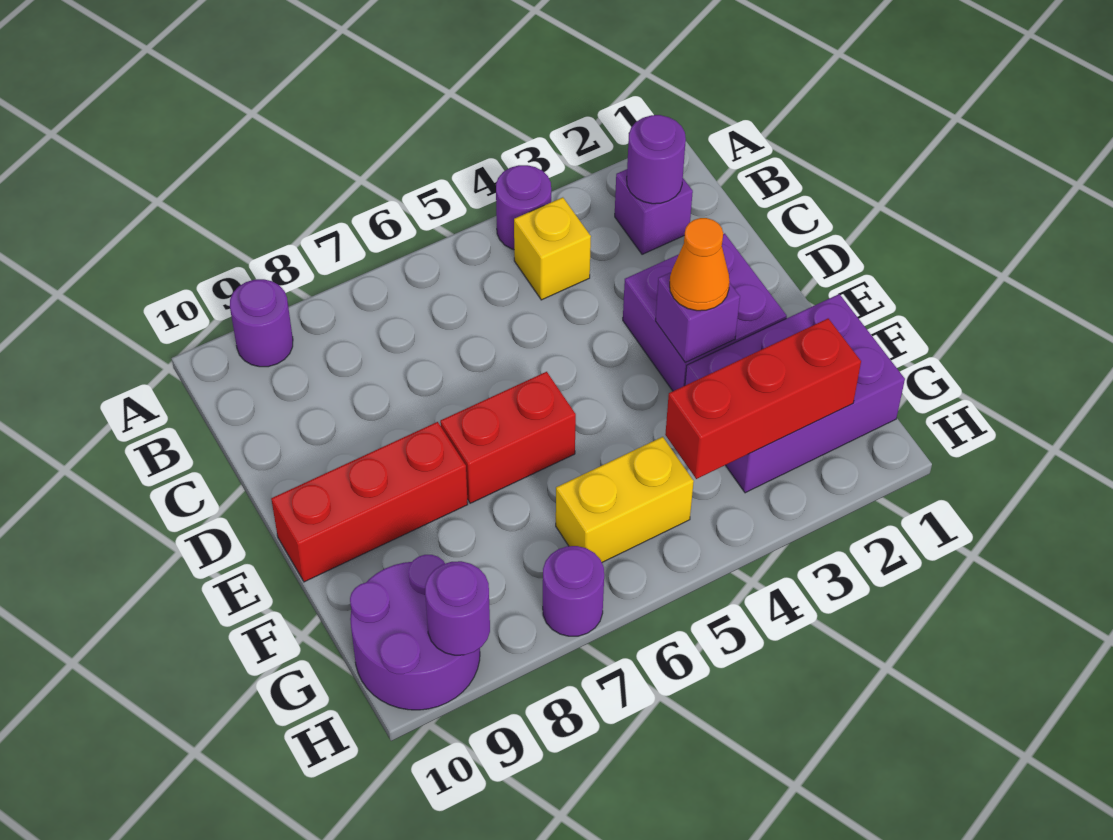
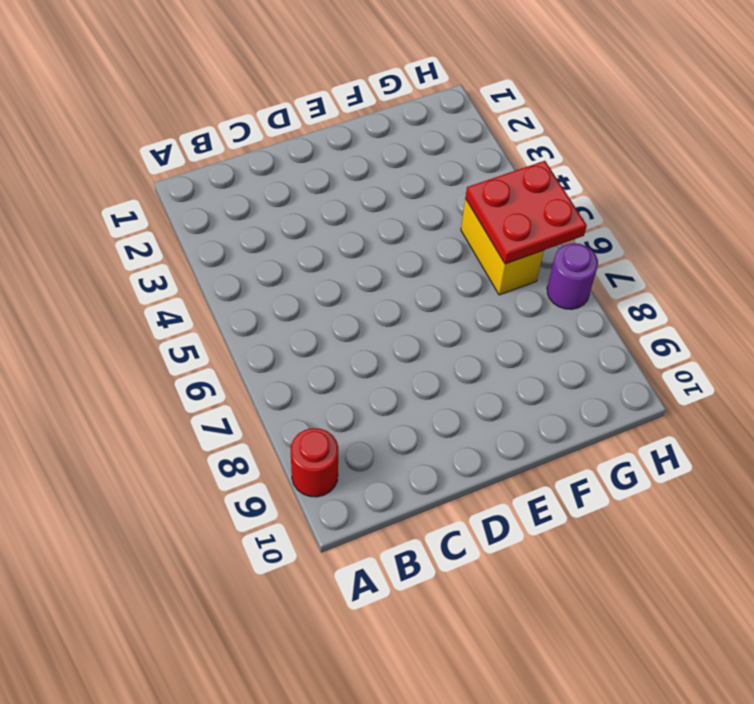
red round brick A9 level 1 -> purple round brick A9 level 1
red plate G5:H6 level 2 -> none
none -> purple round brick A4 level 1
none -> purple brick B2 level 1
none -> yellow brick B4 level 1

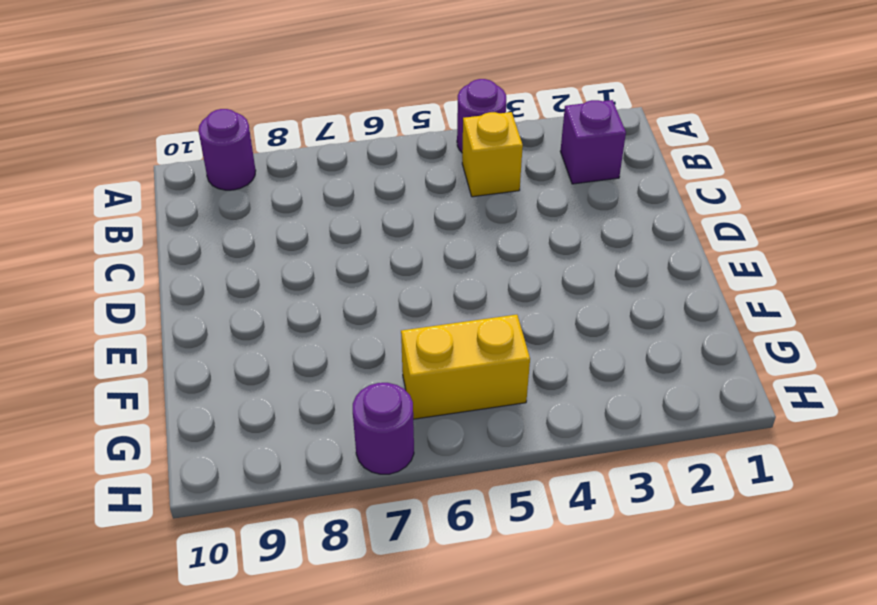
none -> purple brick D2:E3 level 1
none -> red brick E6:E7 level 1
none -> red brick E8:E10 level 1

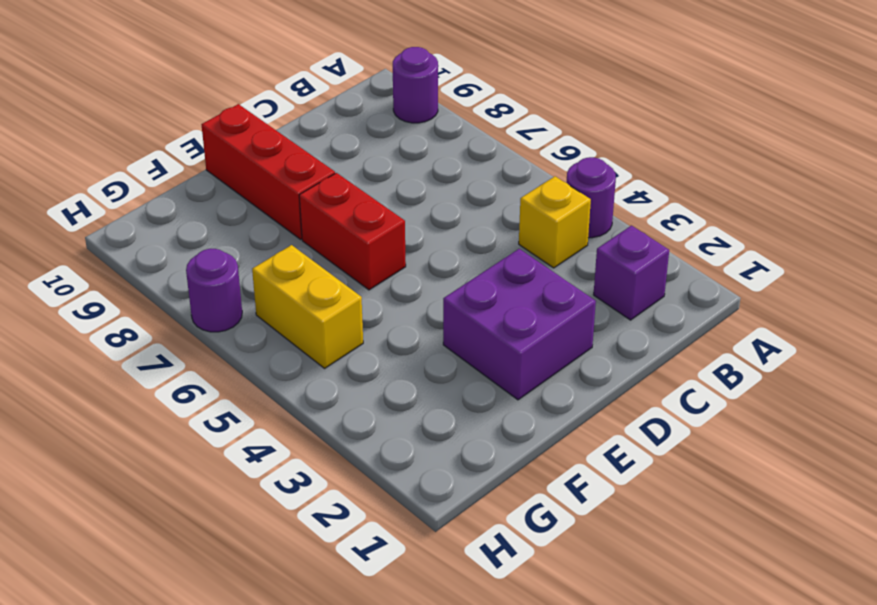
none -> purple brick F1:G3 level 1
none -> purple round brick G9:H10 level 1
none -> purple round brick B2 level 2

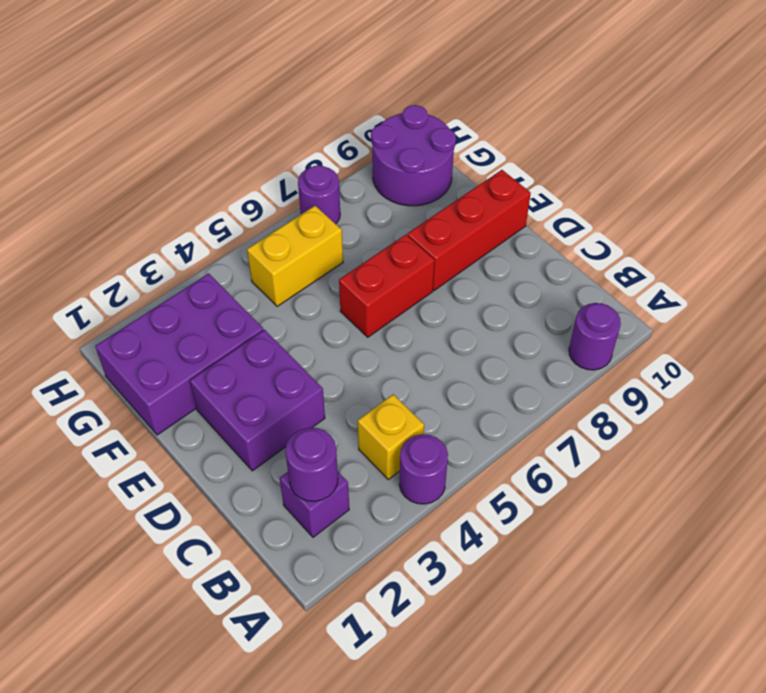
none -> purple brick E3 level 2
none -> red brick G2:G4 level 2
none -> purple round brick H9 level 2

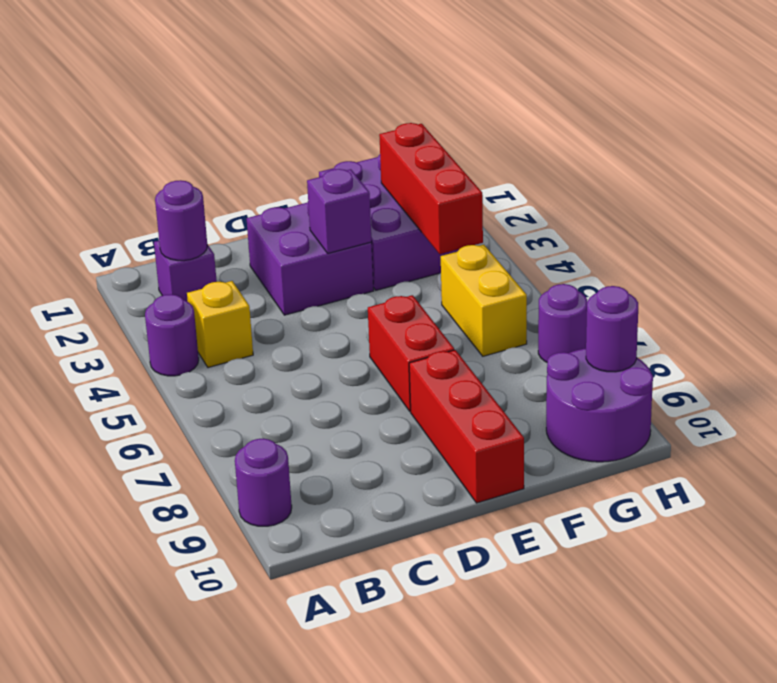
none -> orange cone E3 level 3

